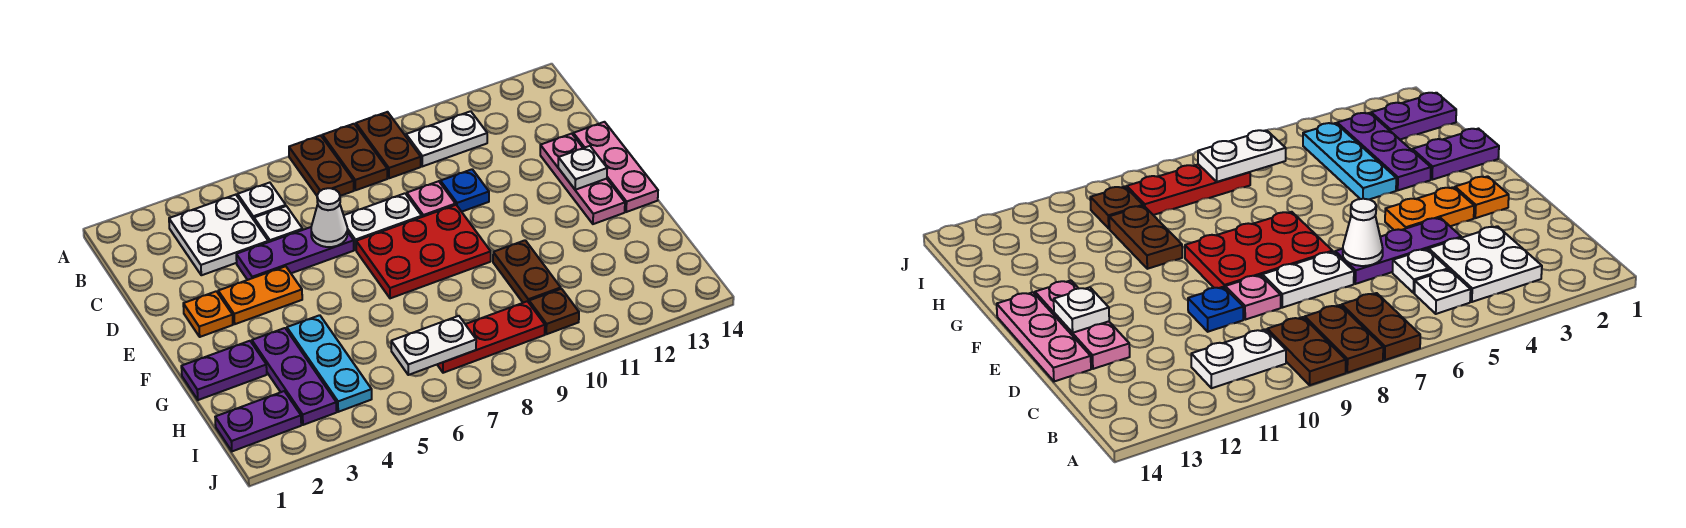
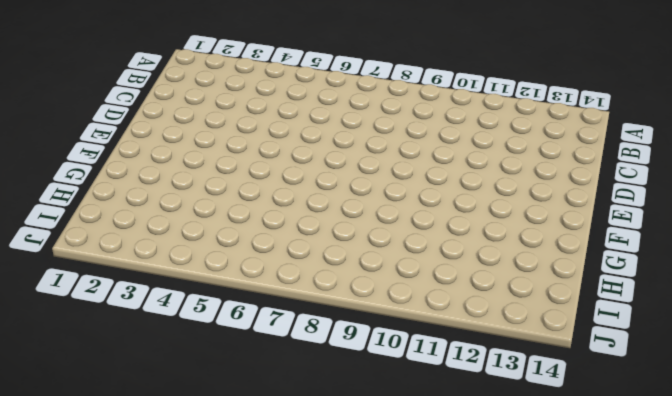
none -> brown plate A7:B7 level 1
none -> brown plate A8:B8 level 1
none -> brown plate A9:B9 level 1

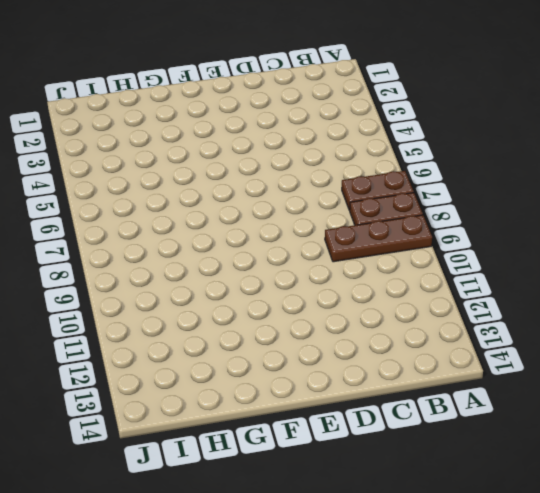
brown plate A9:C9 level 1 -> brown plate A9:B9 level 1
none -> white plate B3:C4 level 1
none -> white plate B5 level 1
none -> white plate B10:B11 level 1

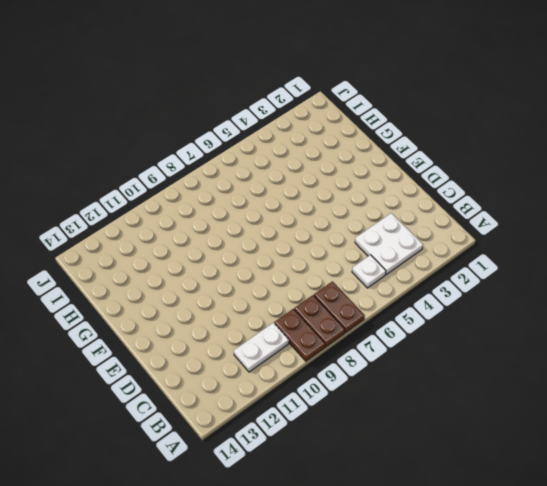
none -> white plate C5 level 1
none -> purple plate D4:D6 level 1
none -> white plate D7:D8 level 1

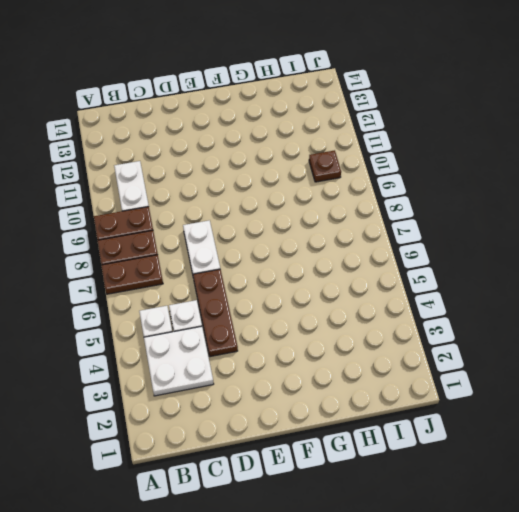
brown plate D4:D6 level 1 -> purple plate D4:D6 level 1
none -> pink plate D9 level 1
none -> blue plate D10 level 1
none -> pink plate D13:F13 level 1

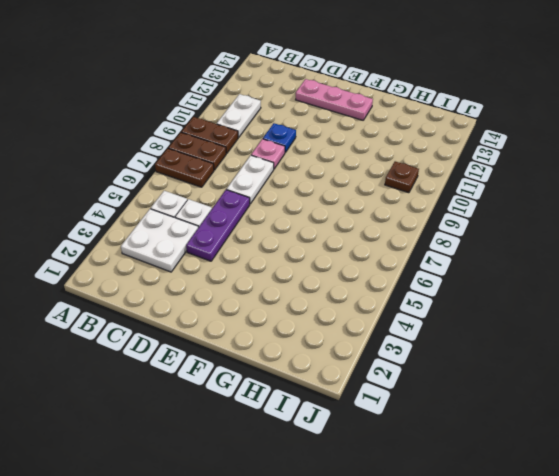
none -> pink plate D14:F14 level 1
none -> orange plate E2 level 1
none -> orange plate E3:E4 level 1

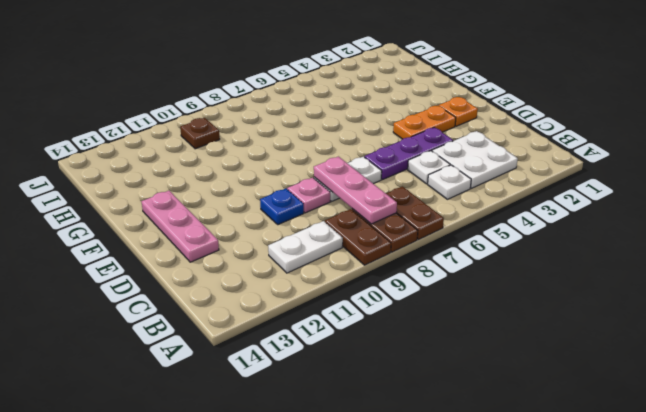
pink plate B8:D8 level 2 -> pink plate D14:F14 level 1
none -> red plate E7:F9 level 1
none -> purple plate G1:G2 level 1
none -> purple plate G3:I3 level 1

